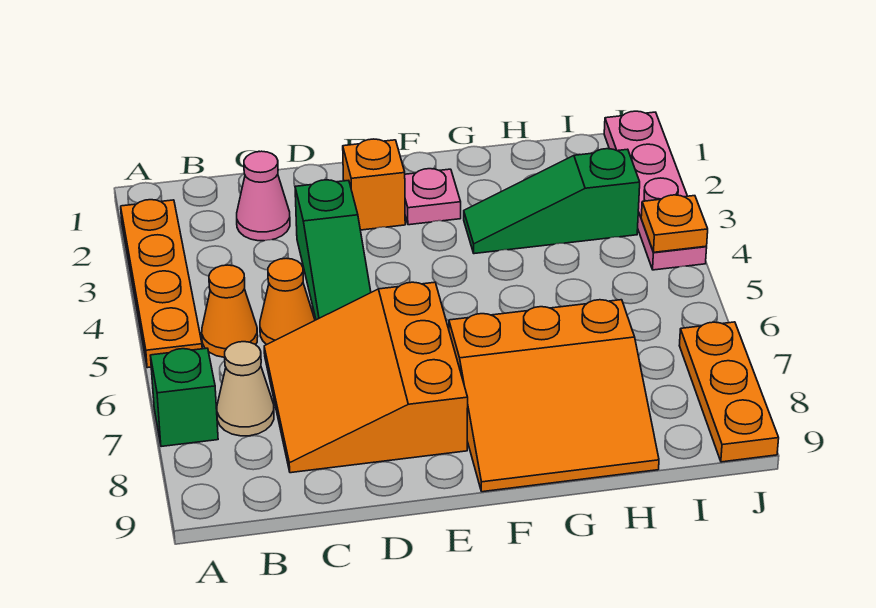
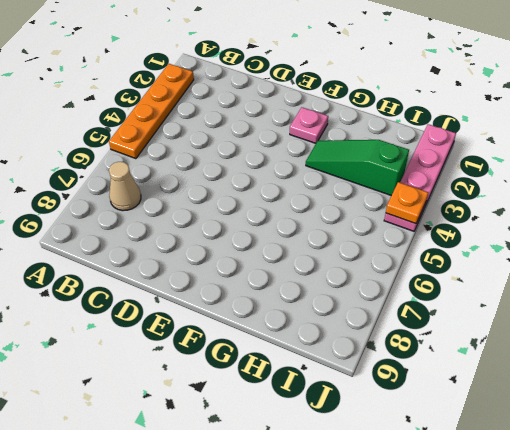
none -> green brick A7 level 1
none -> orange cone B5 level 1
none -> pink cone C2 level 1

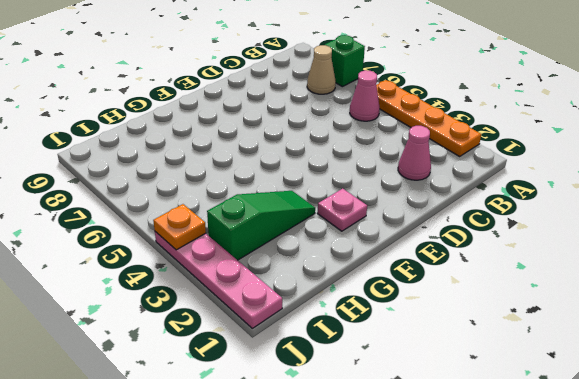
pink cone B5 level 1 -> orange cone B5 level 1
none -> orange cone C5 level 1
none -> orange slope C6:E8 level 1 top E
none -> green slope D3:D5 level 1 top 3

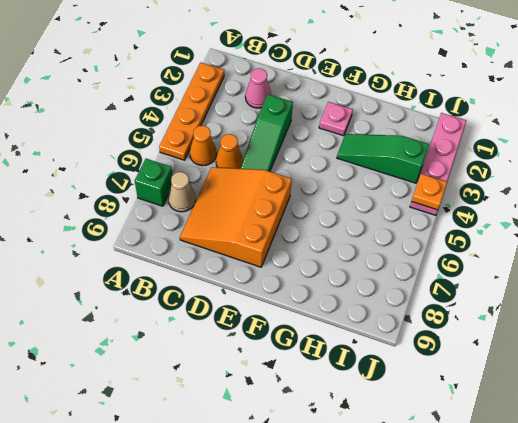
none -> orange brick E2 level 1
none -> orange slope F7:H9 level 1 top 7
none -> orange plate J7:J9 level 1

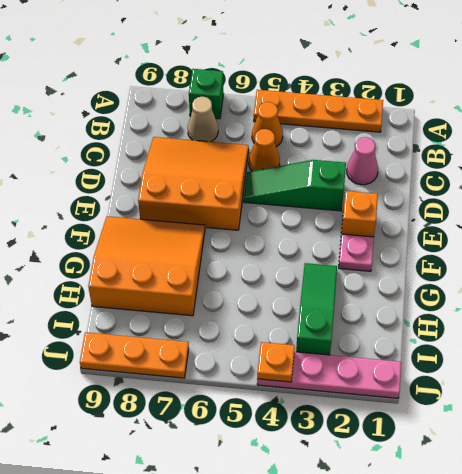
orange slope F7:H9 level 1 top H -> orange slope F7:H9 level 1 top 7

